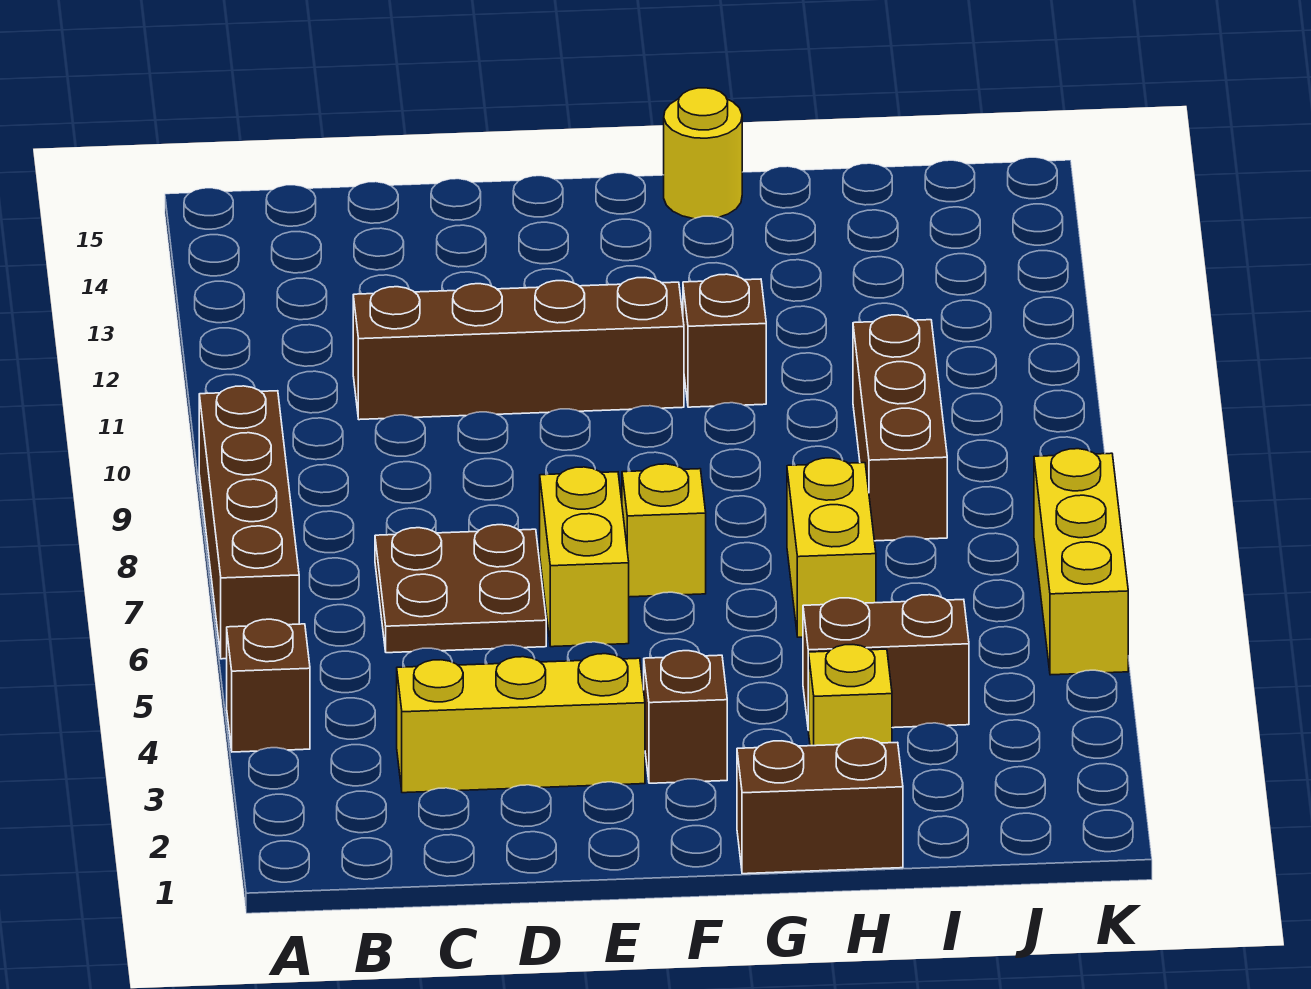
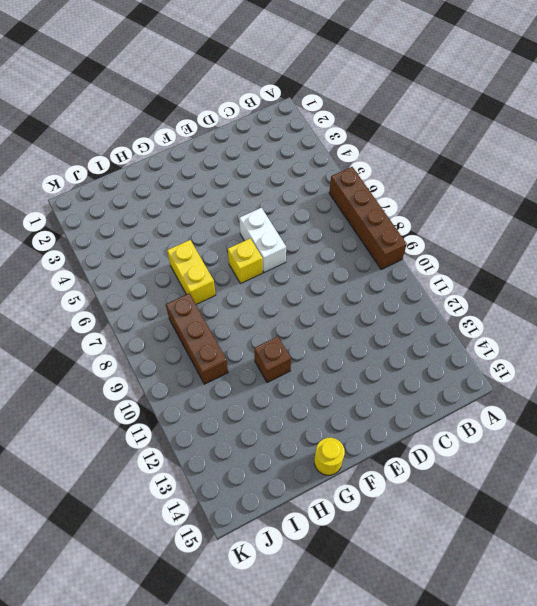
white brick E6:E7 level 1 -> yellow brick E6:E7 level 1
none -> brown brick A4 level 1
none -> yellow brick C3:E3 level 1
none -> brown plate C6:D7 level 1

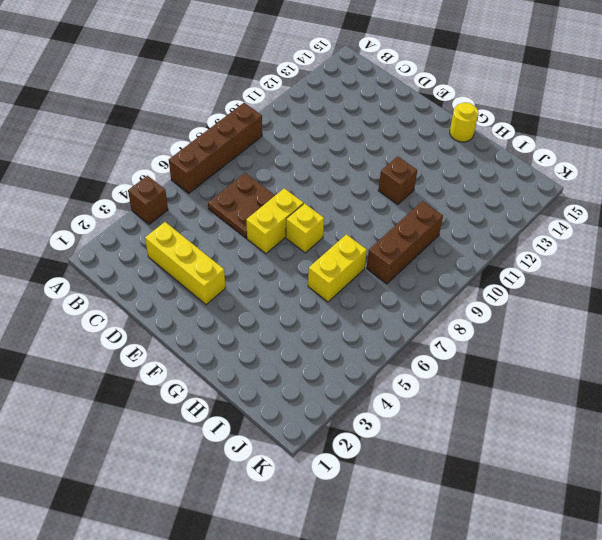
none -> brown brick C11:F11 level 1
none -> brown brick F3 level 1
none -> brown brick G1:H1 level 1

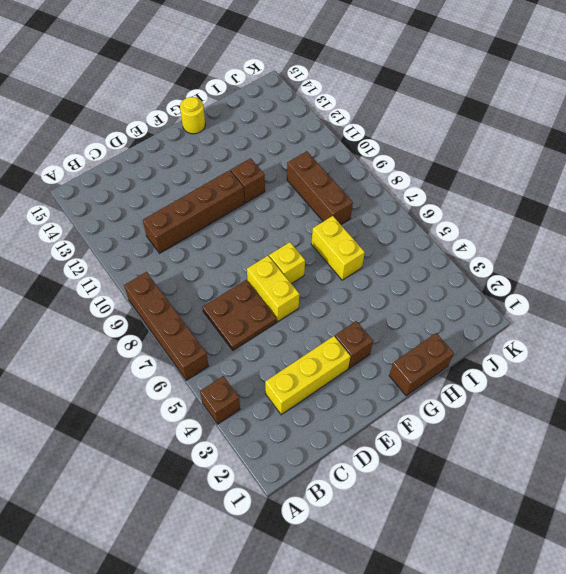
none -> yellow brick H3 level 1
none -> brown brick H4:I4 level 1
none -> yellow brick K5:K7 level 1

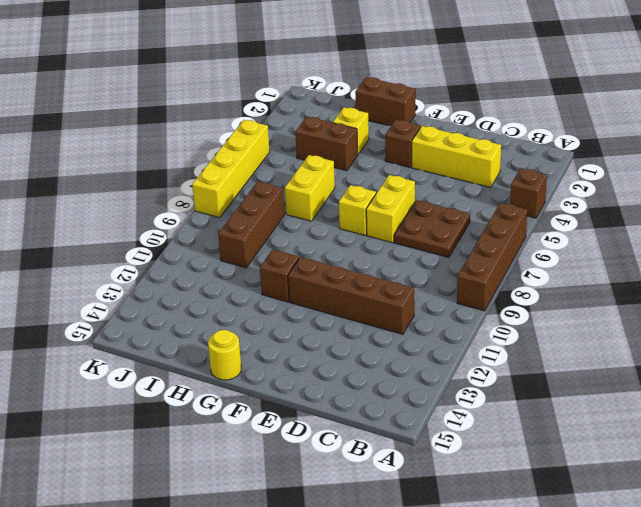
yellow brick K5:K8 level 1 -> yellow brick K5:K7 level 1

